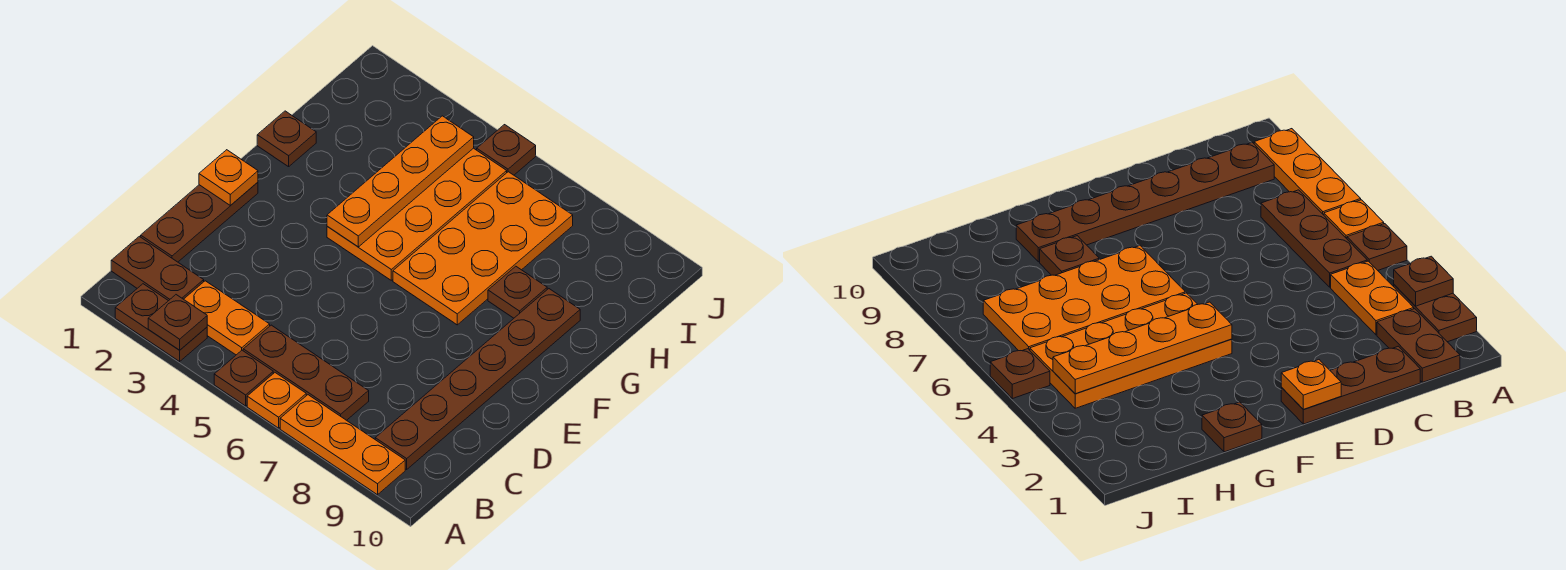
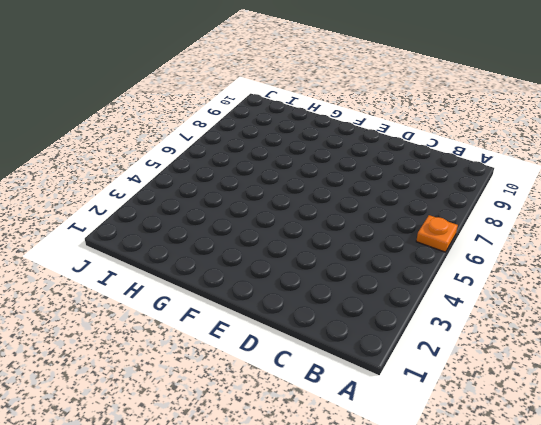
none -> brown plate A2:A3 level 1
none -> brown plate A5 level 1
none -> orange plate A7:A9 level 1

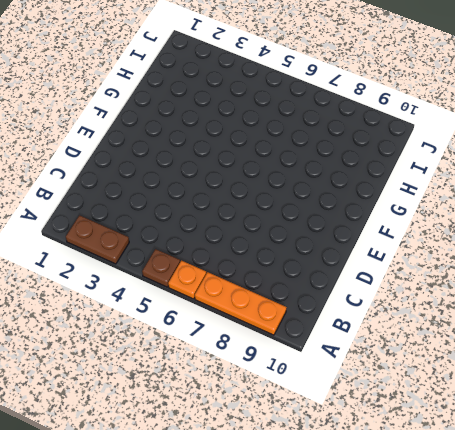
none -> brown plate B1:B2 level 1
none -> orange plate B3:B4 level 1
none -> brown plate B5:B7 level 1

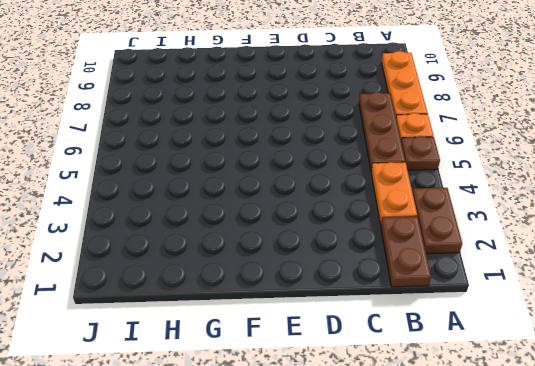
none -> brown plate B9:G9 level 1
none -> brown plate C1:E1 level 1
none -> orange plate F4:I5 level 1

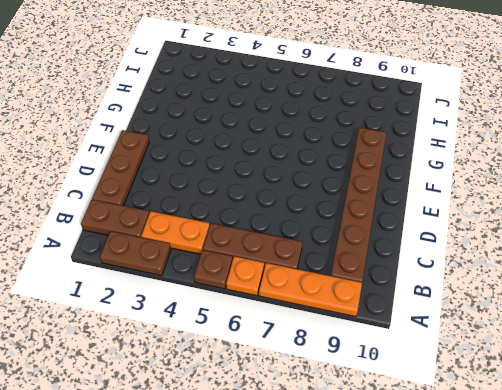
none -> orange plate F4:I5 level 1
none -> orange plate F6:I7 level 1
none -> brown plate G1 level 1

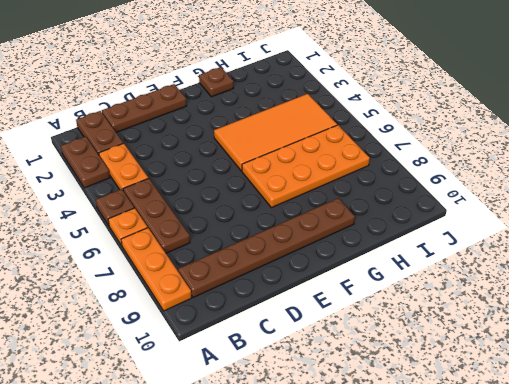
orange tile F4:I5 level 1 -> orange plate F4:I5 level 1
none -> brown plate G8 level 1
none -> brown plate J5 level 1
none -> brown plate A3 level 2

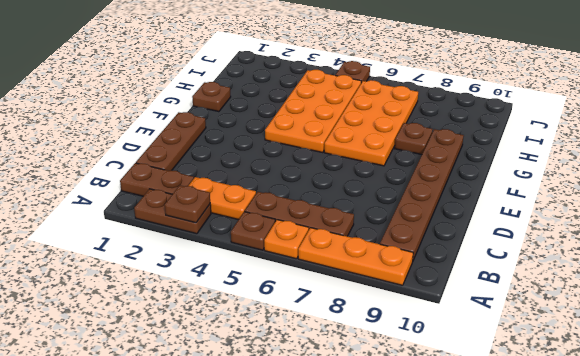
none -> orange plate E1 level 2
none -> orange plate F4:I4 level 2

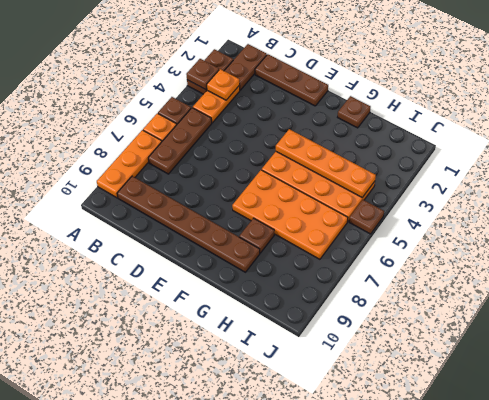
orange plate B3 level 2 -> orange plate E1 level 2

